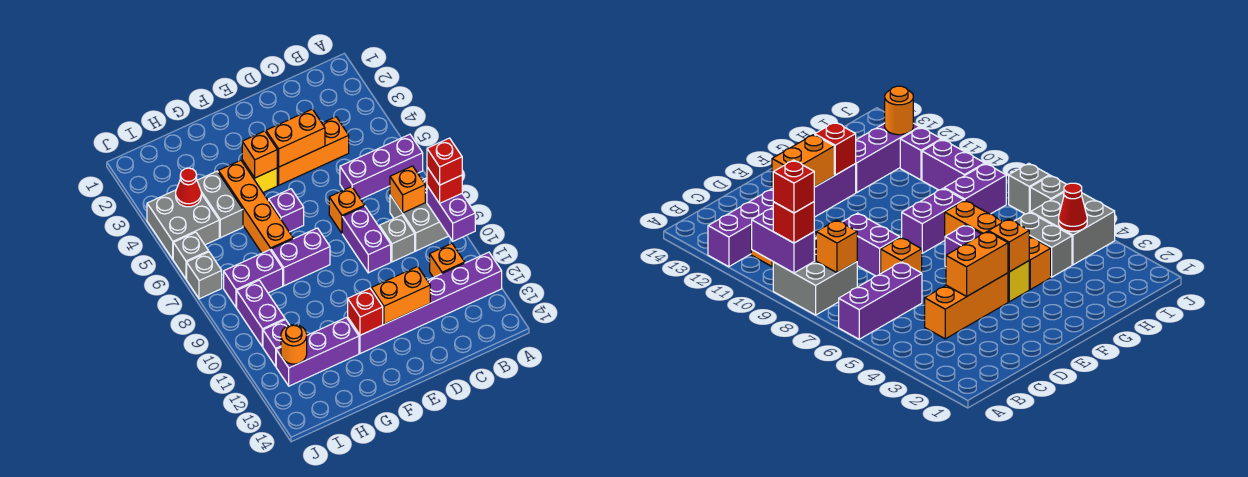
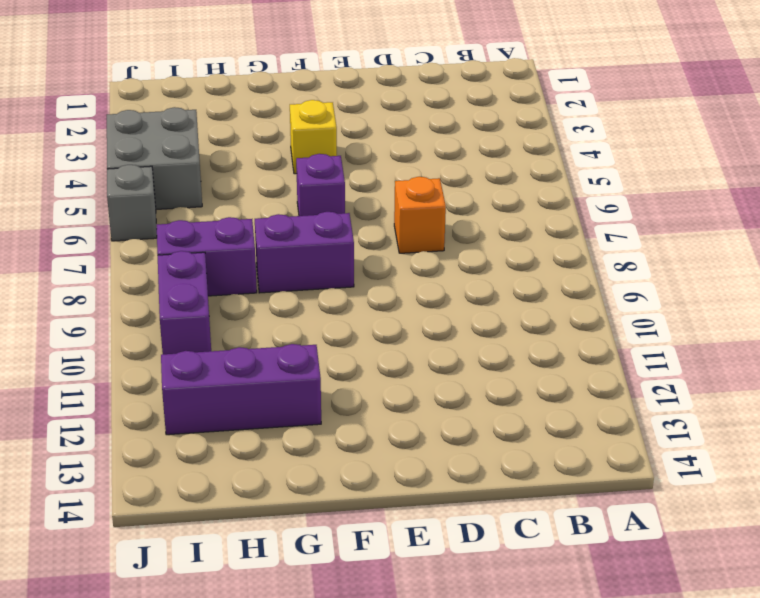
none -> purple brick A6:C6 level 1
none -> grey brick A8:B9 level 1
none -> purple brick A12:F12 level 1
none -> orange brick B11 level 1

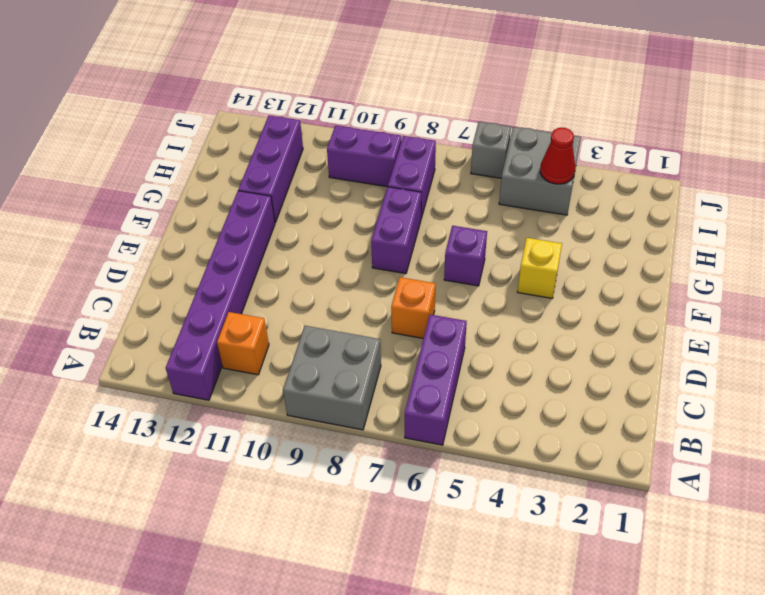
none -> orange brick C4:E4 level 1
none -> grey brick C9 level 1
none -> purple brick D8:D9 level 1
none -> orange brick G4:G7 level 1

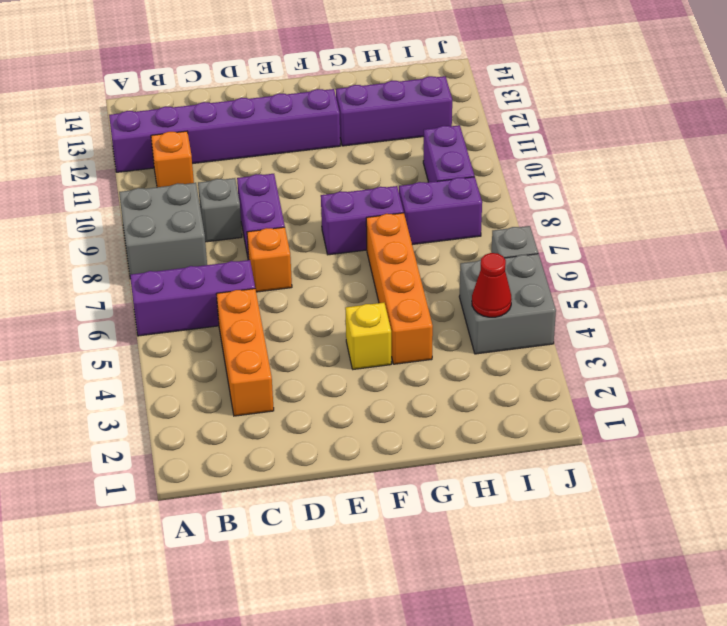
orange brick C3:C5 level 1 -> orange brick C4:E4 level 1
none -> purple brick F6 level 1
none -> grey brick H4:H5 level 1
none -> purple brick I11 level 1
none -> grey brick J7 level 1

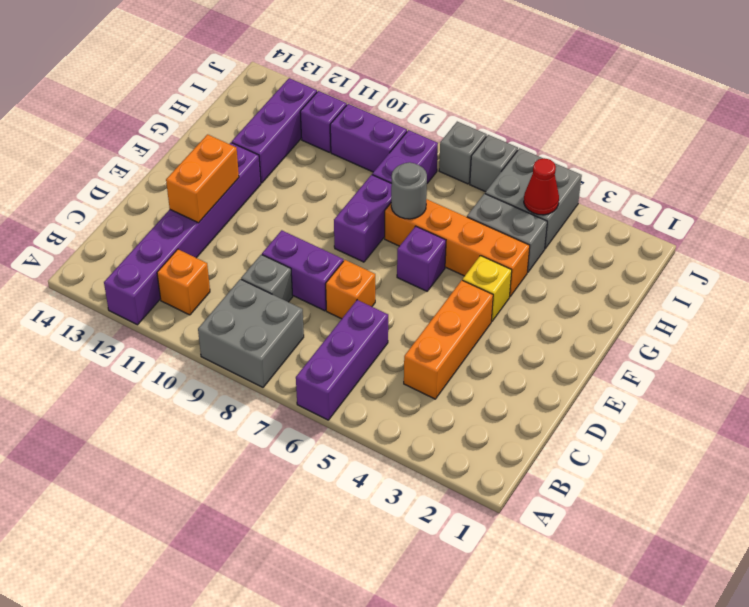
grey round brick G7 level 2 -> none
none -> purple brick A9:A10 level 2
none -> orange brick B8 level 2
none -> orange brick D4:E4 level 2
none -> orange brick F4 level 2

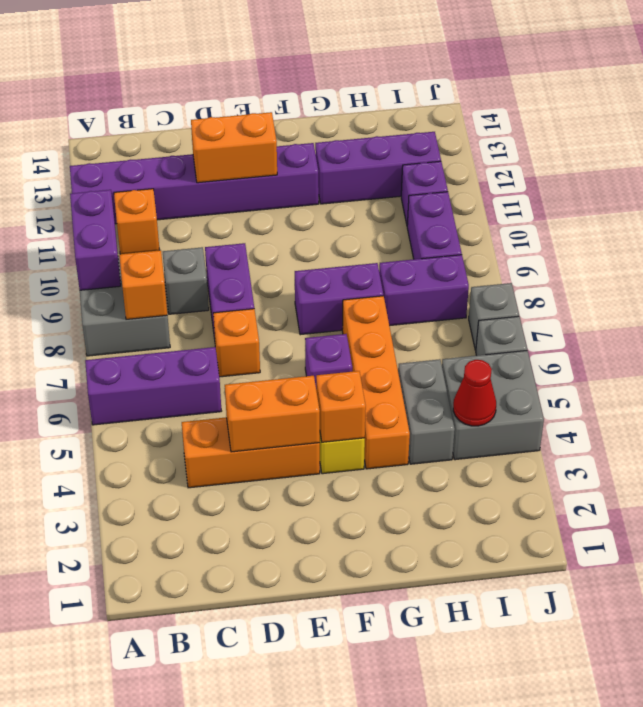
none -> red brick F12 level 2
none -> orange round brick I12 level 2
none -> red brick A9 level 3
none -> red brick A9 level 4

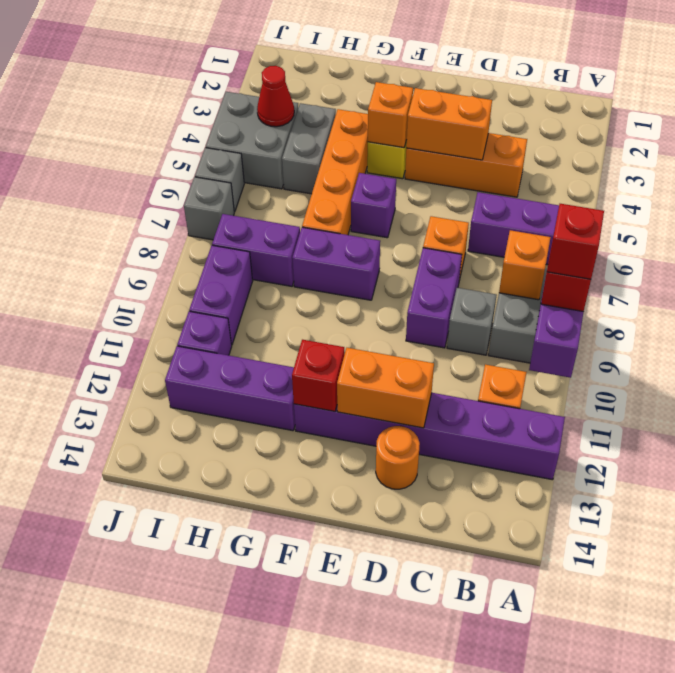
orange round brick D13 level 1 -> orange round brick I12 level 2

